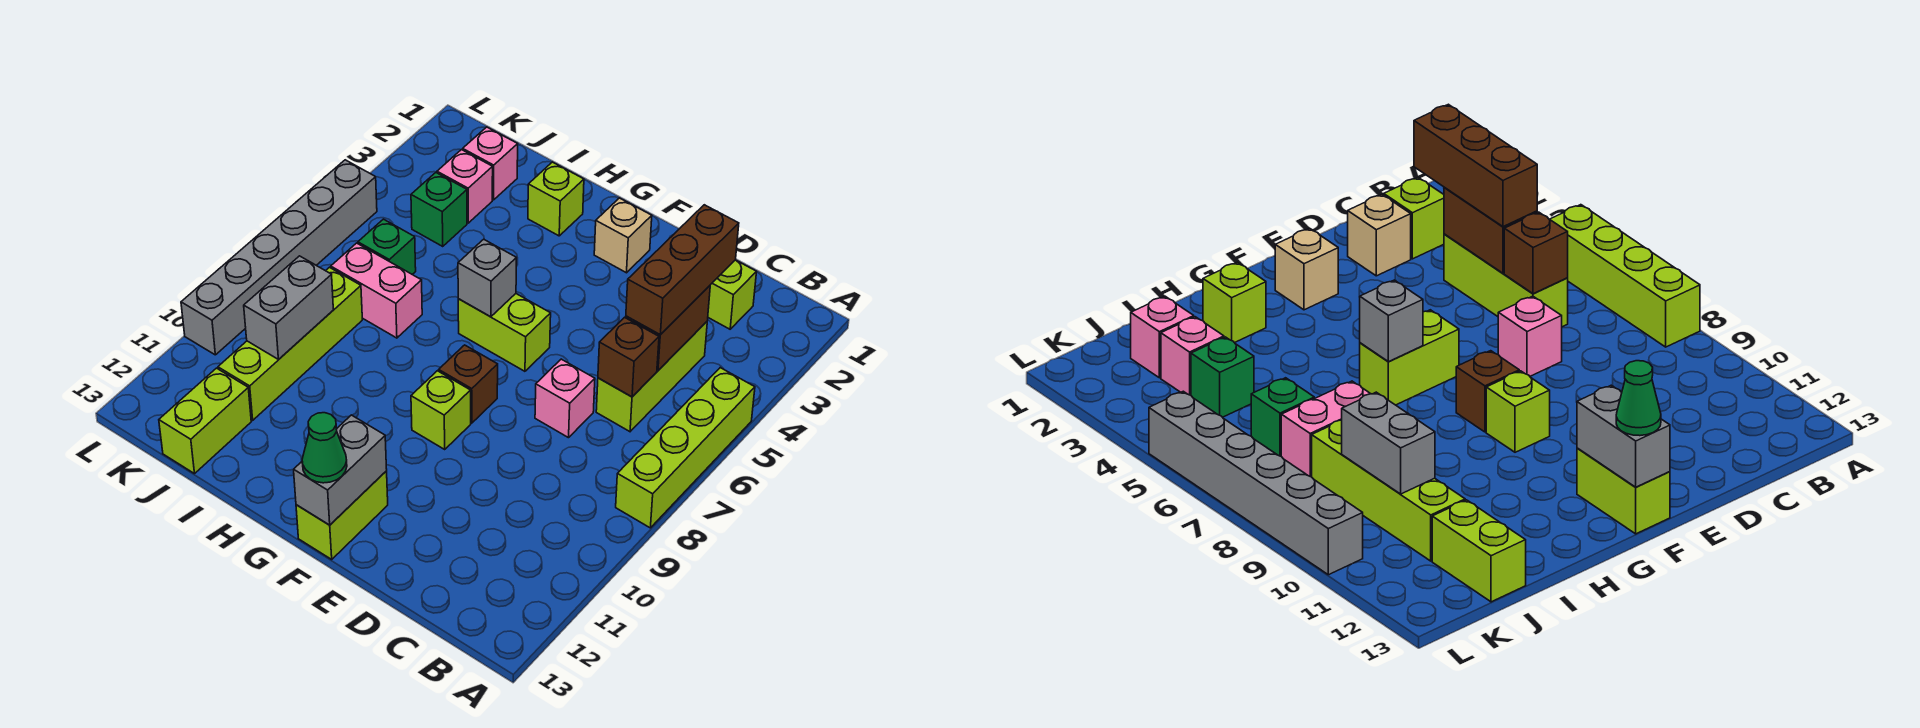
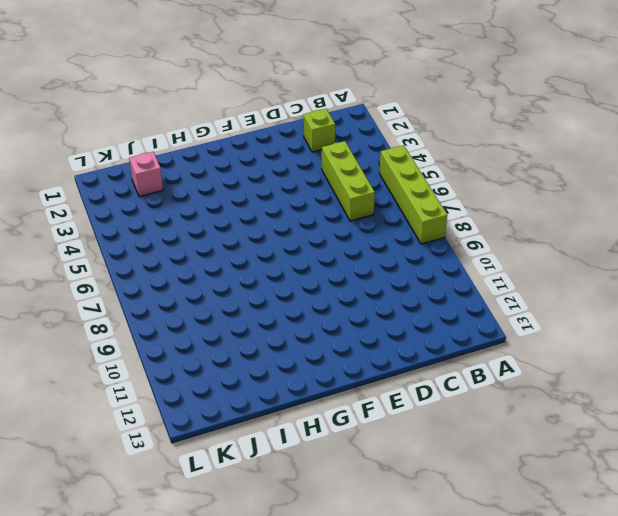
none -> tan brick D2 level 1
none -> pink brick D7 level 1
none -> tan brick F2 level 1

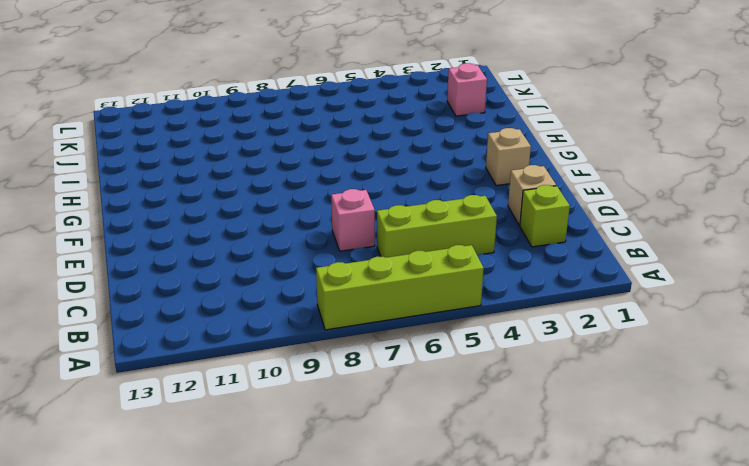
none -> lime brick F6:G6 level 1
none -> brown brick F8 level 1
none -> lime brick F9 level 1

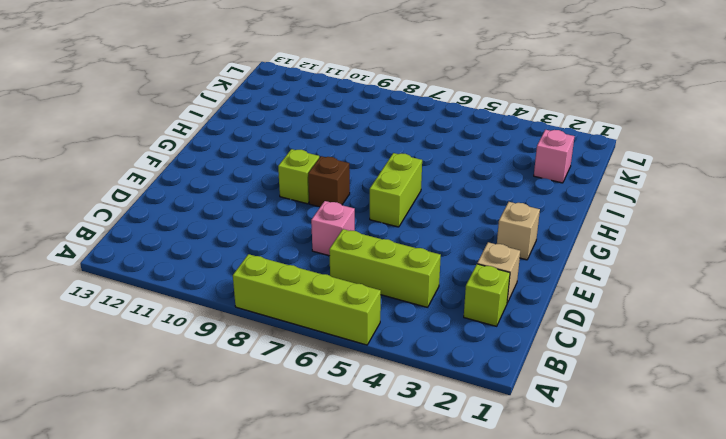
none -> lime brick F12:F13 level 1
none -> lime brick H2 level 1
none -> pink brick I7:J7 level 1

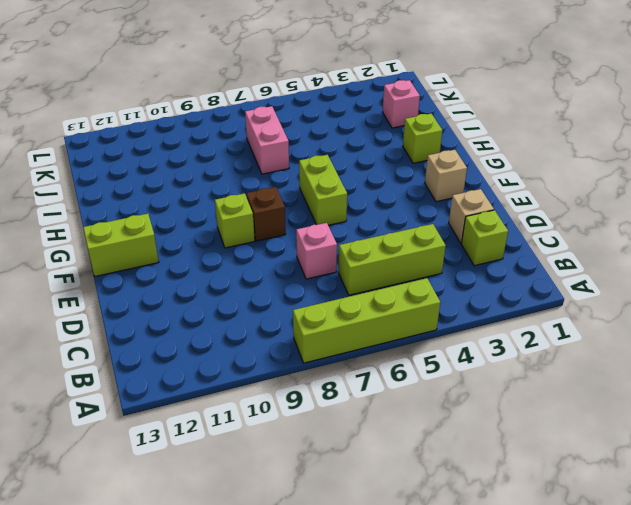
none -> pink brick J3 level 1
none -> green brick J4 level 1
none -> green brick J6 level 1

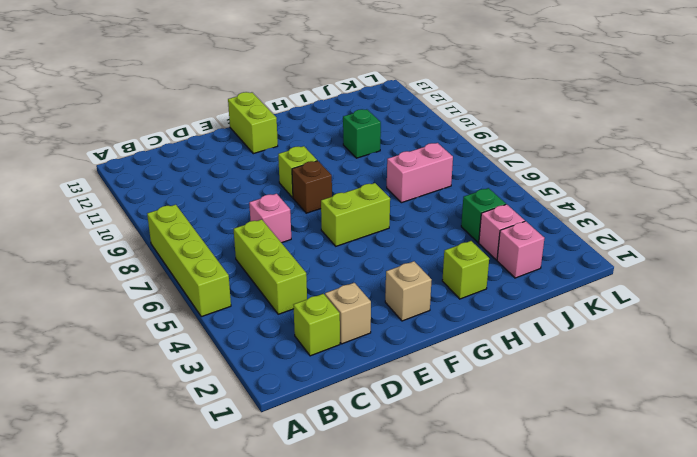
green brick I10 level 1 -> green brick J6 level 1
none -> lime brick J8:J11 level 1
none -> lime brick J12:J13 level 1
none -> grey brick L5:L10 level 1

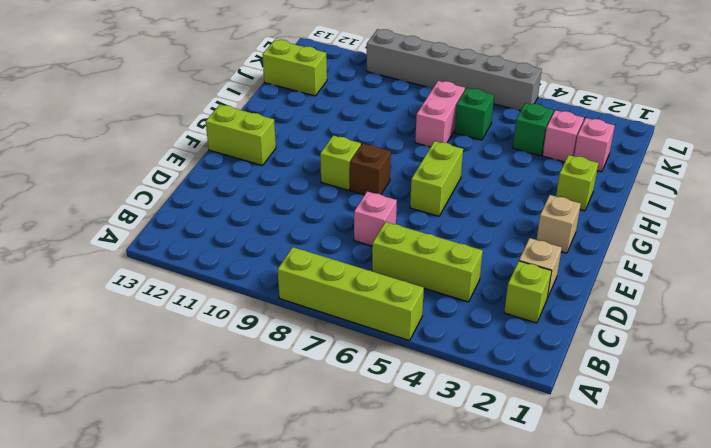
none -> lime brick J8:J11 level 1
none -> brown brick C4:C5 level 2
none -> brown brick C6 level 2

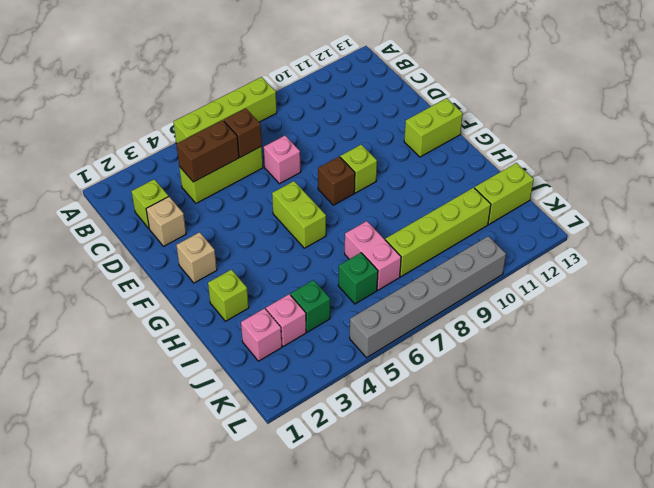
none -> grey brick F12:F13 level 2
none -> grey brick G6 level 2
none -> grey brick J9:J10 level 2

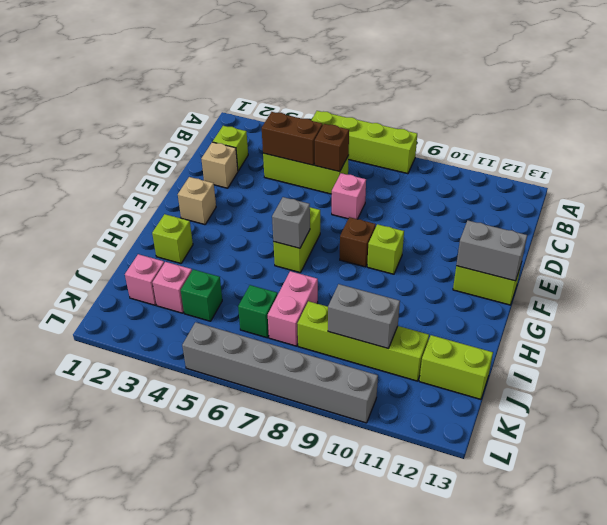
none -> brown brick C3:C5 level 3
none -> green cone F13 level 3

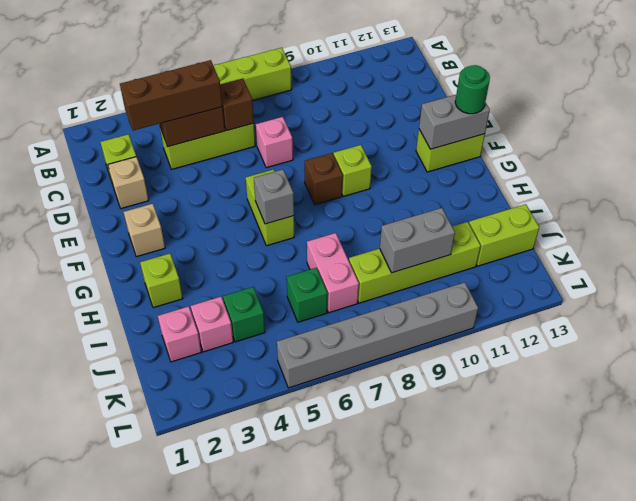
green round brick F13 level 3 -> green cone F13 level 3

